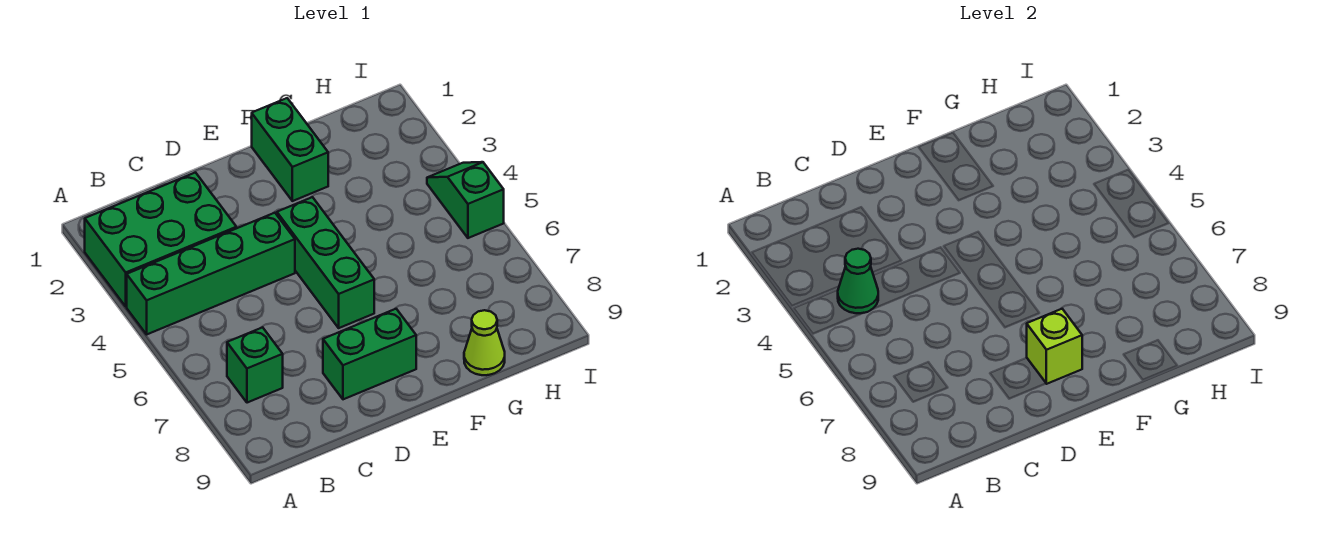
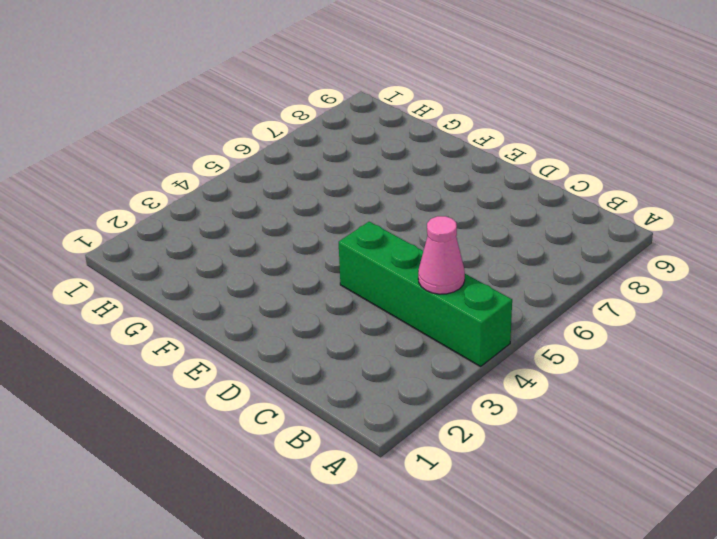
pink cone B4 level 2 -> green cone B4 level 2
none -> green brick A2:C3 level 1
none -> green brick B7 level 1

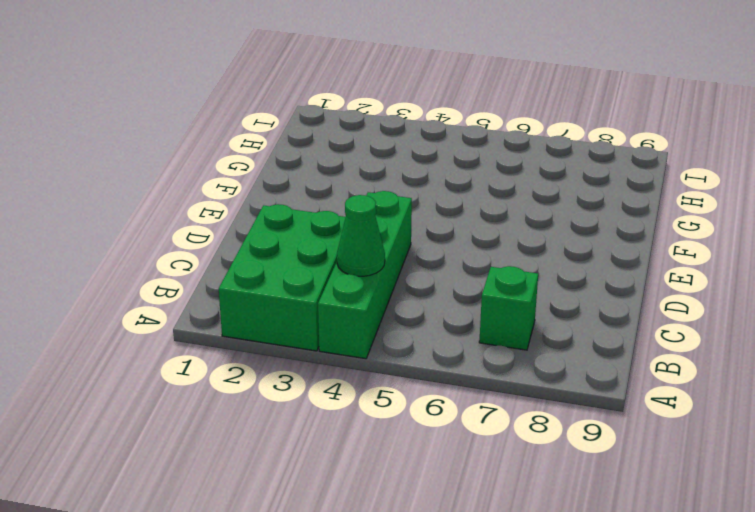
none -> green brick D8:E8 level 1
none -> green brick E4:E6 level 1

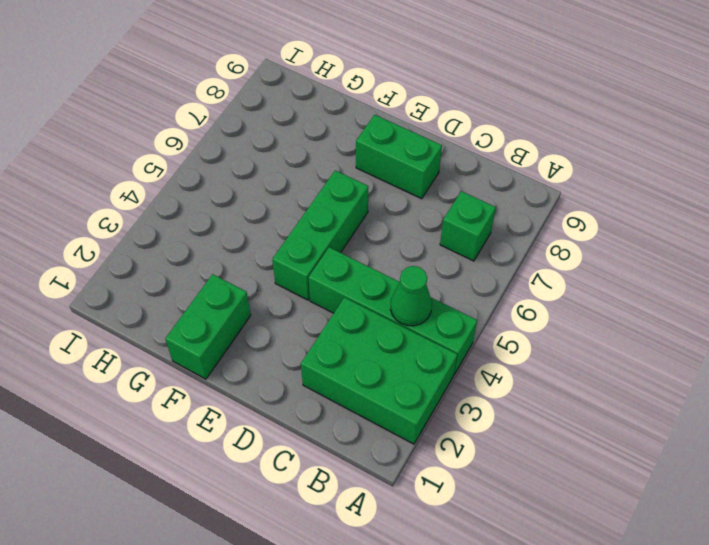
none -> lime cone G9 level 1
none -> green slope I4:I5 level 1 top 5

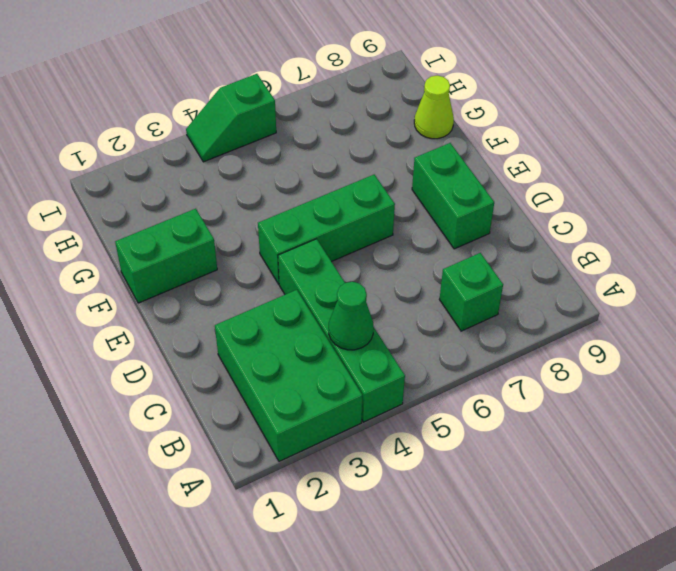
none -> lime brick E8 level 2

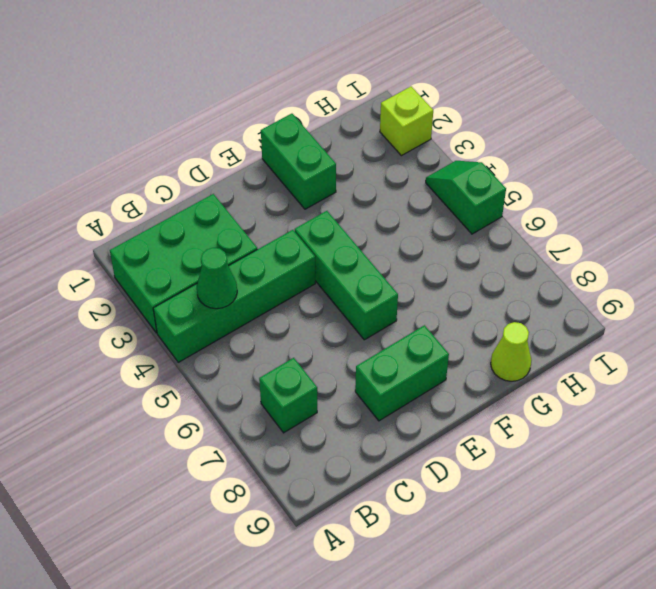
lime brick I2 level 1 -> lime brick E8 level 2

